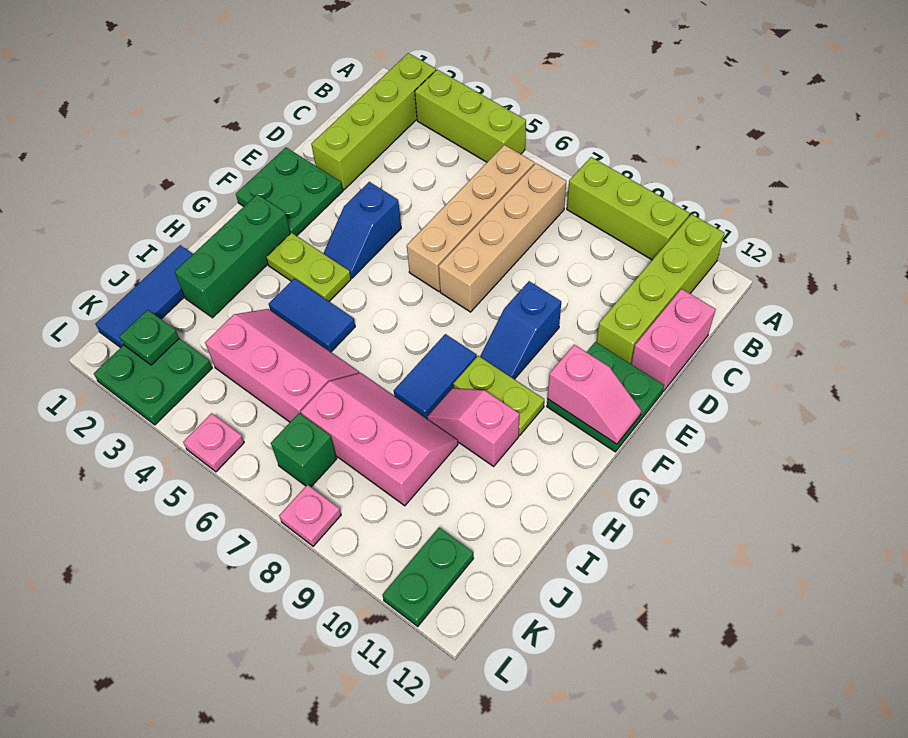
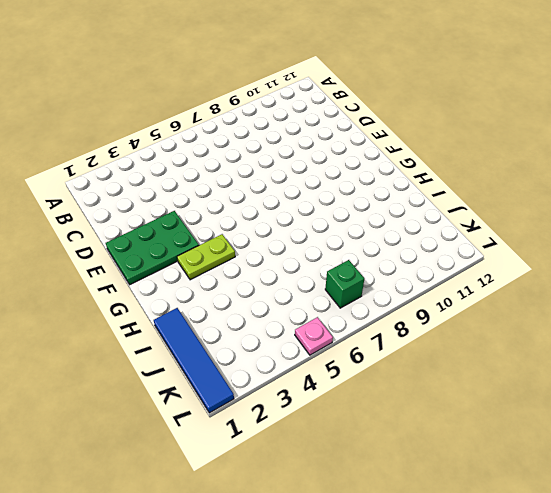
green plate E1:F3 level 1 -> green plate E1:F2 level 1
blue tile I1:L1 level 1 -> blue tile I1:K1 level 1
none -> lime brick A2:D2 level 1
none -> lime brick A3:A5 level 1
none -> lime brick A8:A10 level 1

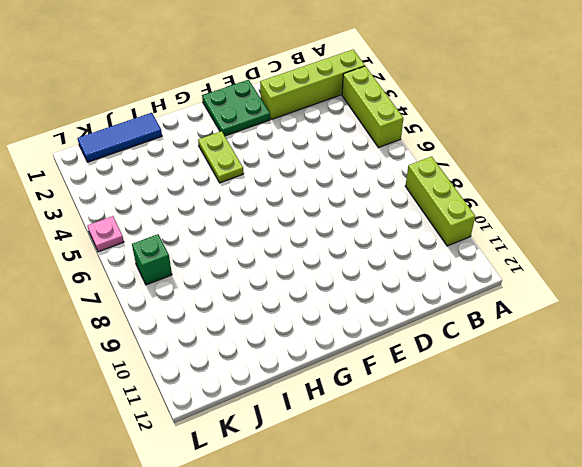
none -> lime brick A11:D11 level 1
none -> tan brick B6:E6 level 1
none -> tan brick B7:E7 level 1

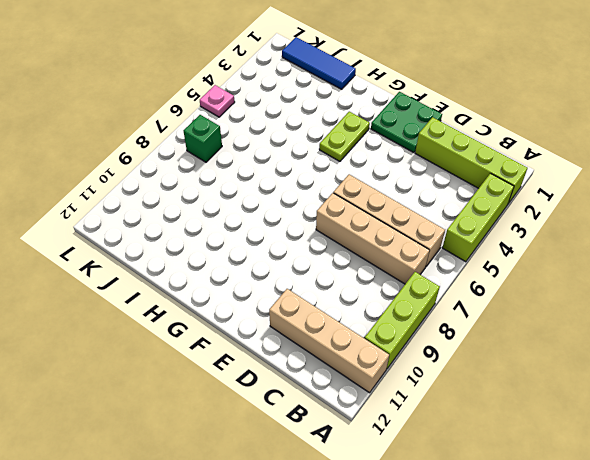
tan brick A11:D11 level 1 -> lime brick A11:D11 level 1
none -> pink brick C12:D12 level 1
none -> blue slope E4:F4 level 1 top E
none -> blue slope E9:F9 level 1 top E

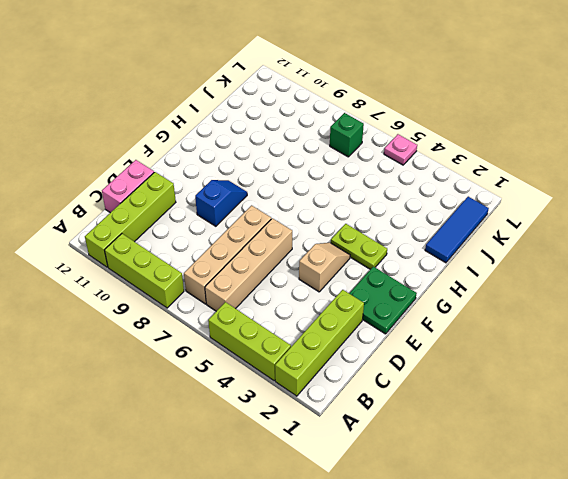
tan slope E4:F4 level 1 top E -> blue slope E4:F4 level 1 top E
none -> green plate E11:F12 level 1
none -> green brick G2:I2 level 1
none -> blue tile G8:H8 level 1

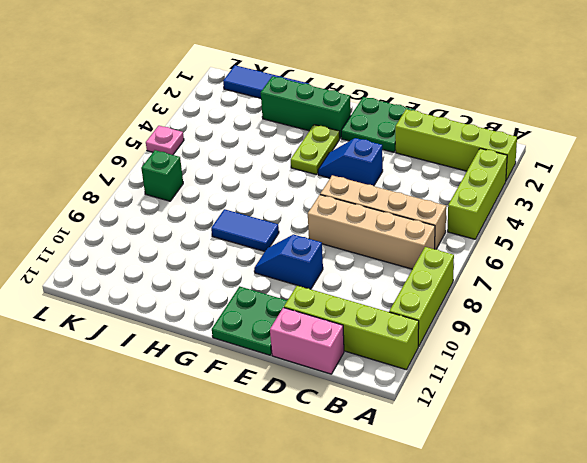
none -> lime plate G9:G10 level 1
none -> blue tile H4:H5 level 1
none -> pink slope H9:H10 level 1 top 10

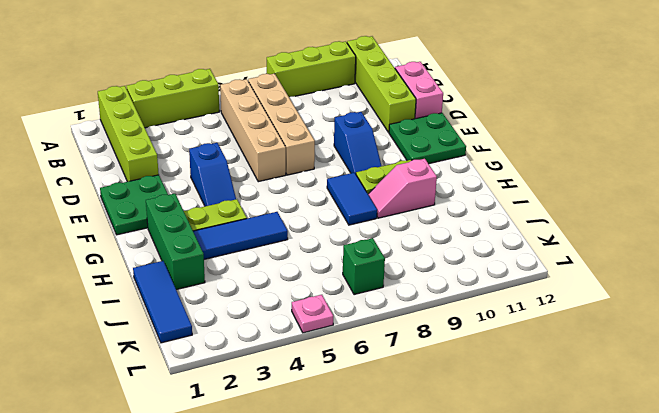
blue tile H3:H5 level 1 -> blue tile H4:H5 level 1
none -> pink slope I4:J6 level 1 top J
none -> pink slope I7:J9 level 1 top J
none -> green plate K2:L3 level 1

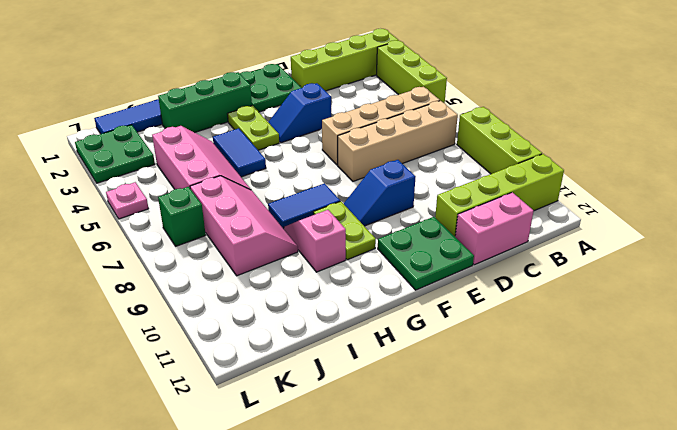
none -> green plate K11:L11 level 1
none -> pink plate L8 level 1
none -> pink slope F11:F12 level 2 top 11

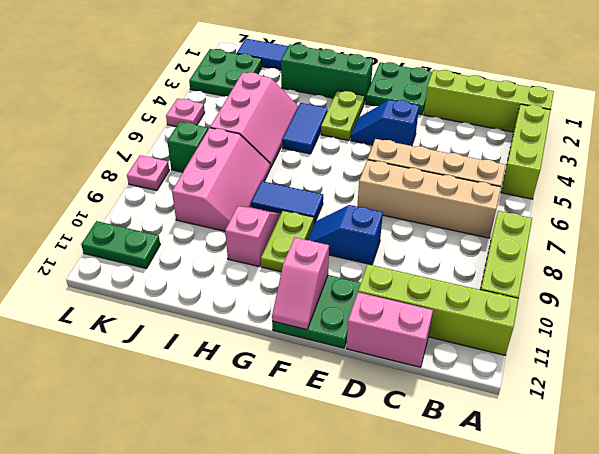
none -> green plate K2 level 2

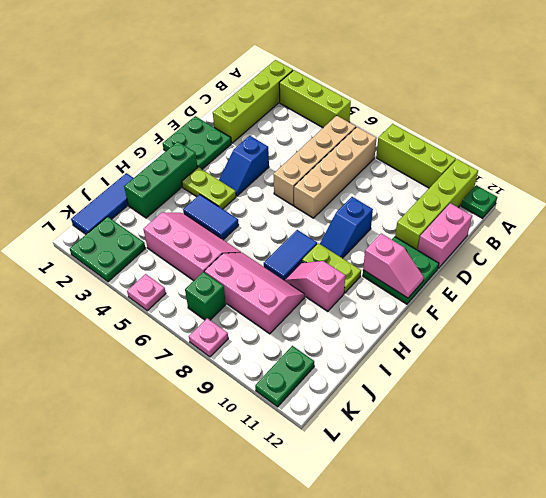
green plate A12 level 1 -> green plate K2 level 2

